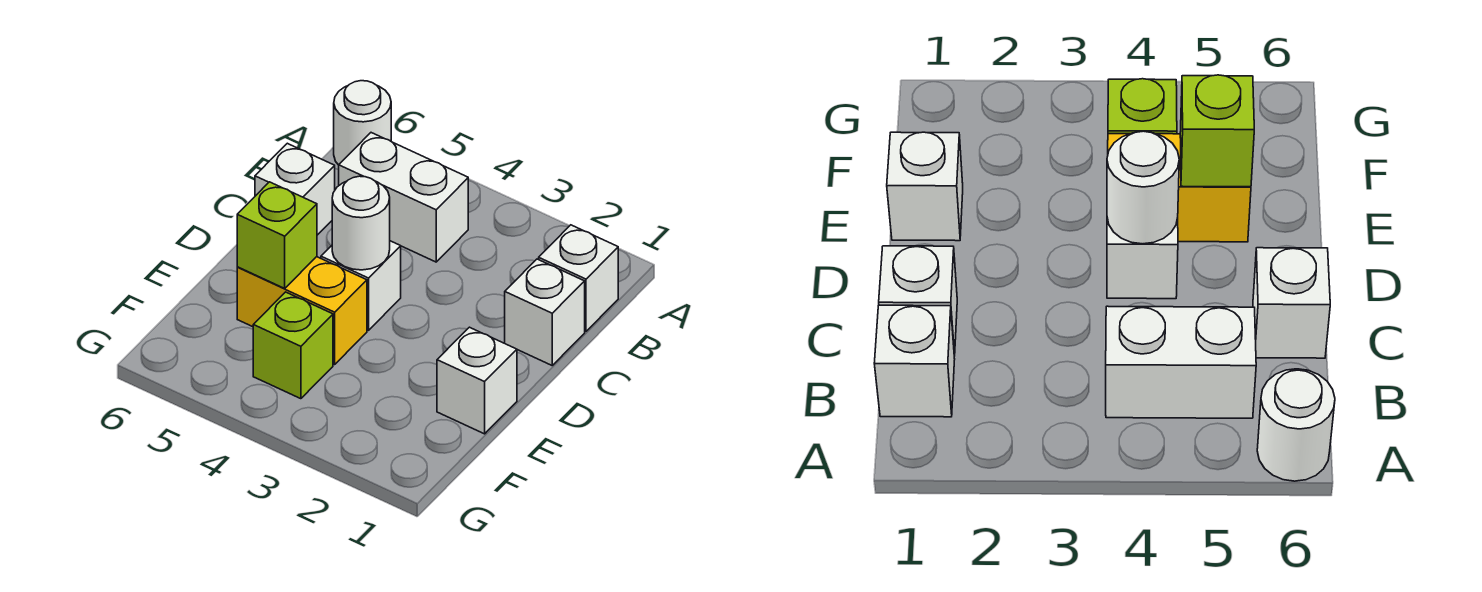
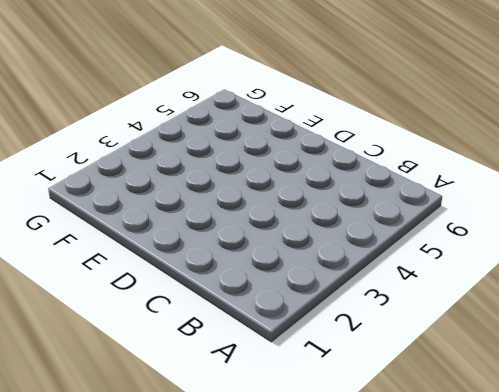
none -> white round brick A6 level 1
none -> white brick B1 level 1

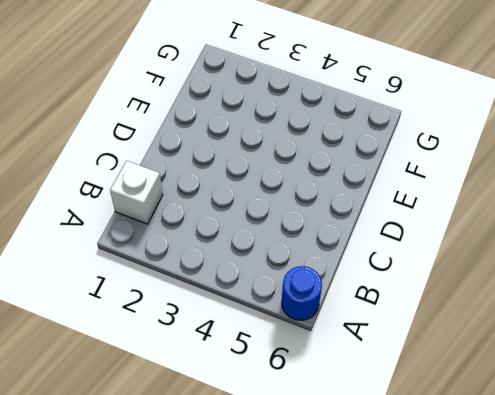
blue round brick A6 level 1 -> white round brick A6 level 1
none -> white brick B4:B5 level 1
none -> white brick C1 level 1

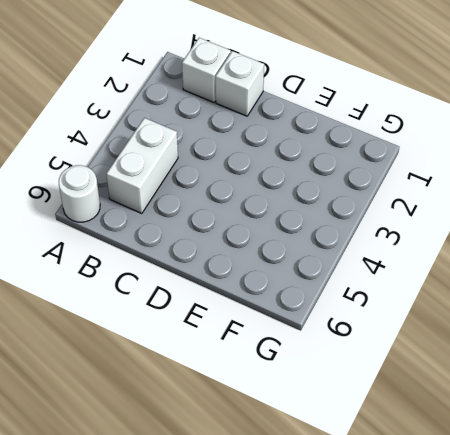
none -> white brick C6 level 1
none -> white brick D4 level 1

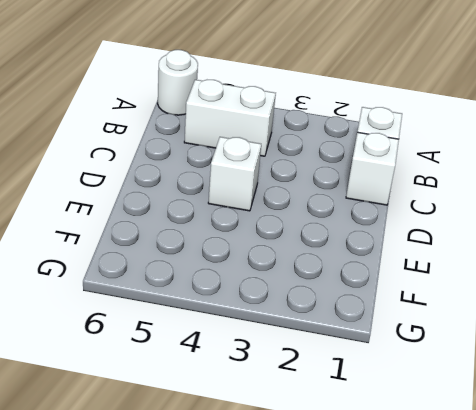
none -> white brick C6 level 1
none -> white brick E1 level 1

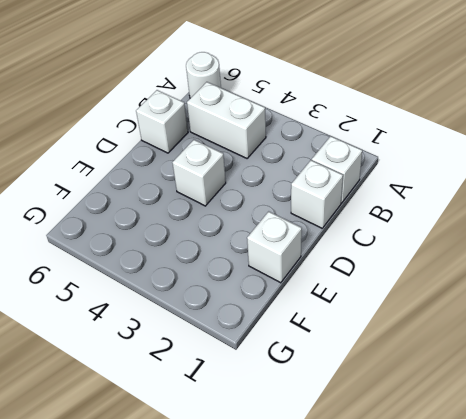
none -> yellow brick E4:E5 level 1
none -> lime brick F4 level 1

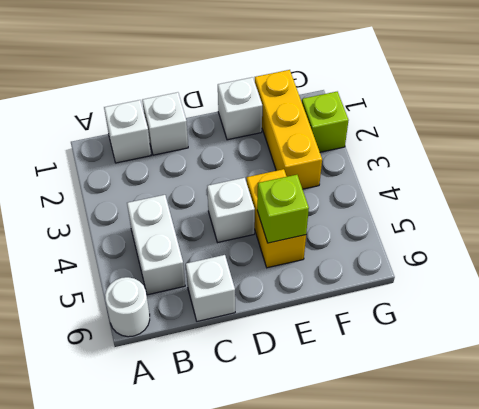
yellow brick F1:F3 level 1 -> none
lime brick G2 level 1 -> lime brick F4 level 1
none -> white round brick D4 level 2

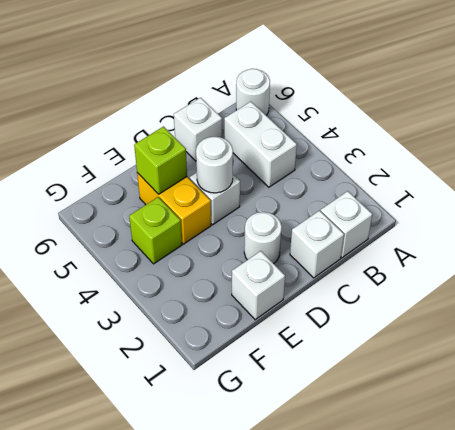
white round brick D2 level 1 -> none

